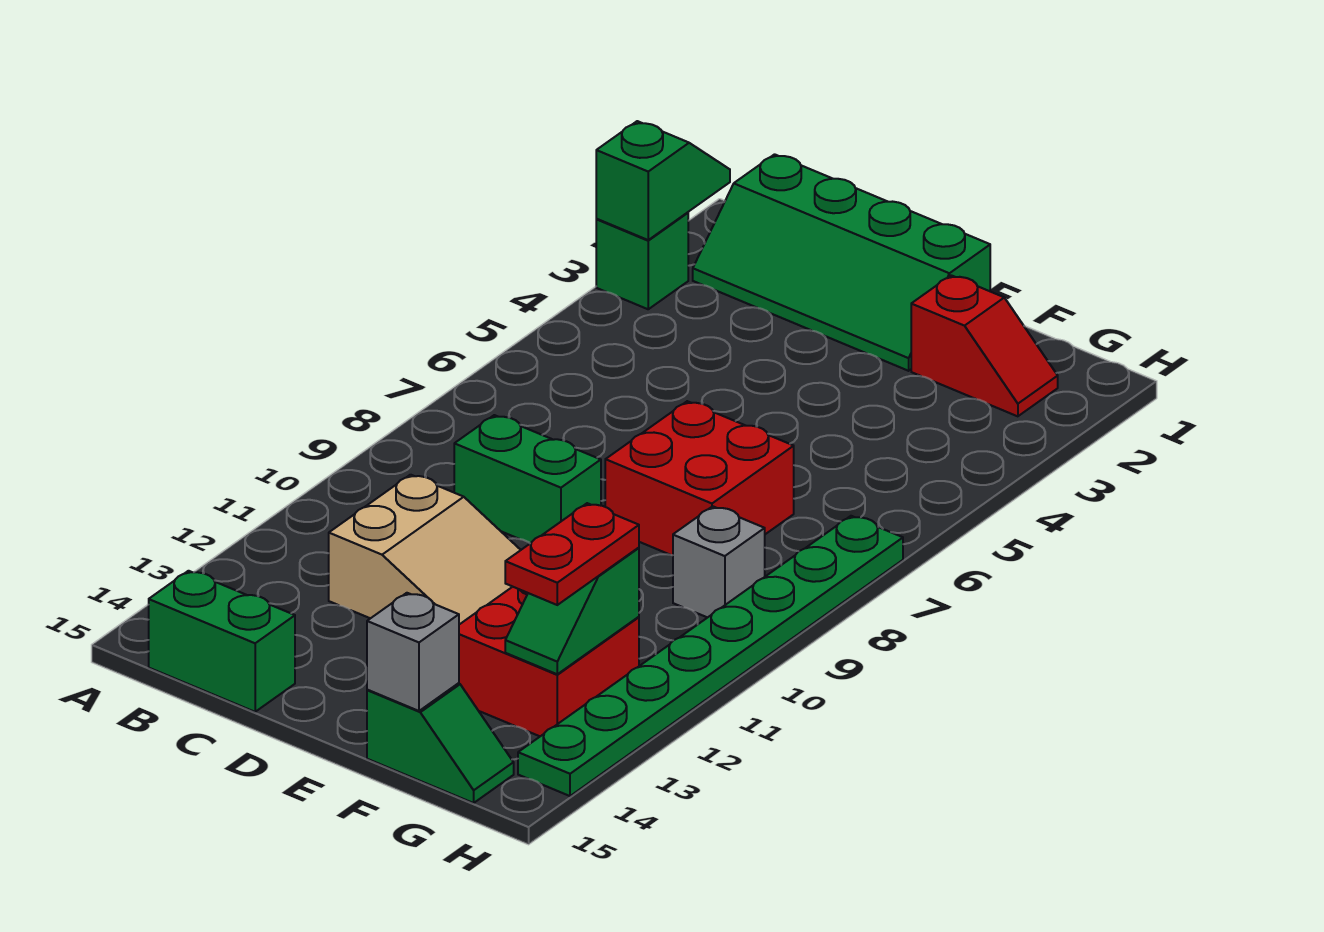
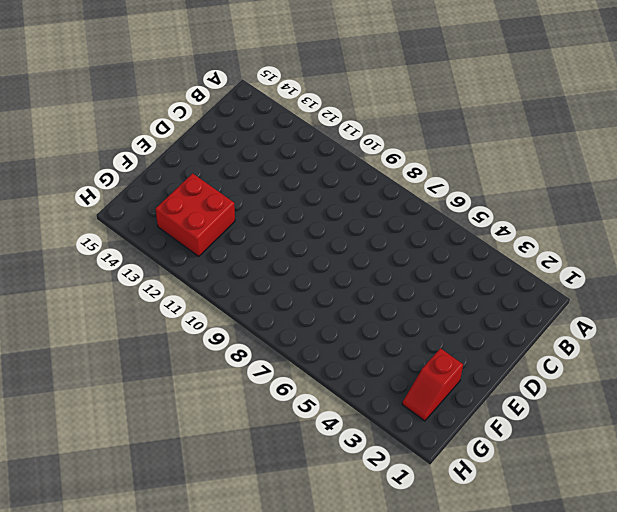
none -> green brick A3 level 1
none -> green slope B1:E2 level 1 top 1
none -> green brick B15:C15 level 1

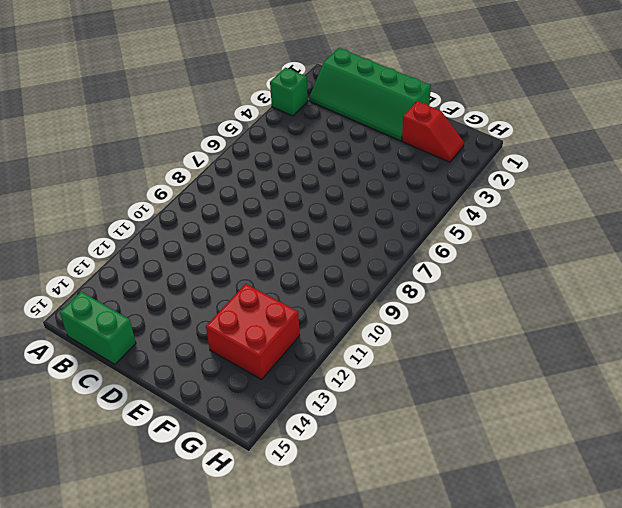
none -> green brick C9:D9 level 1
none -> tan slope C11:E12 level 1 top C
none -> red brick E7:F8 level 1

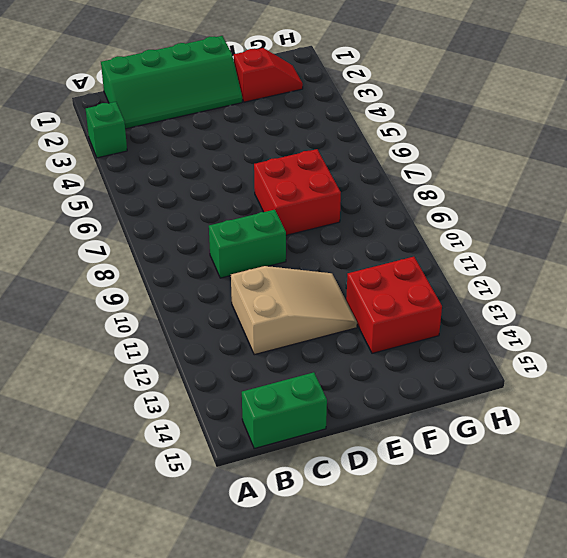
none -> green slope F15:G15 level 1 top F
none -> grey brick G9 level 1
none -> green plate H7:H14 level 1

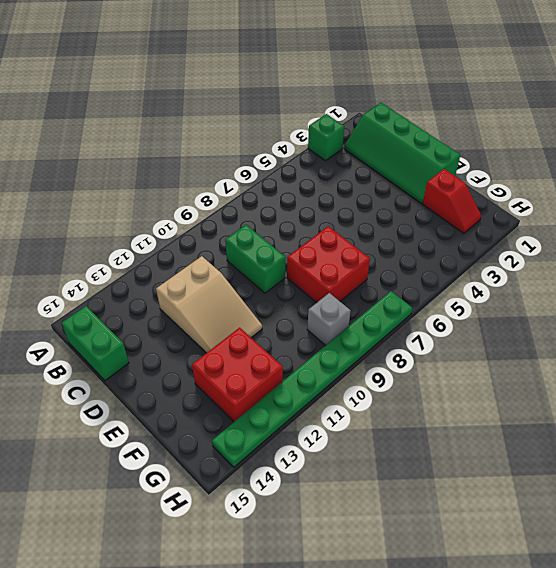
none -> green slope F15:G15 level 1 top F
none -> green slope A2:A3 level 2 top 3
none -> grey brick F15 level 2

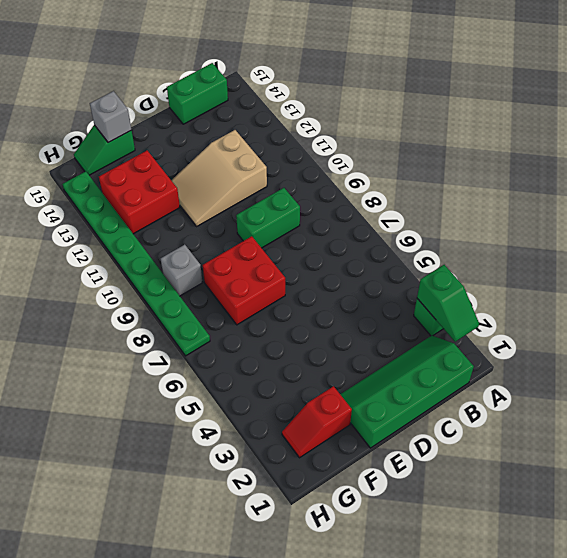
none -> green slope G12:G13 level 2 top 12
none -> red plate G12:G13 level 3

